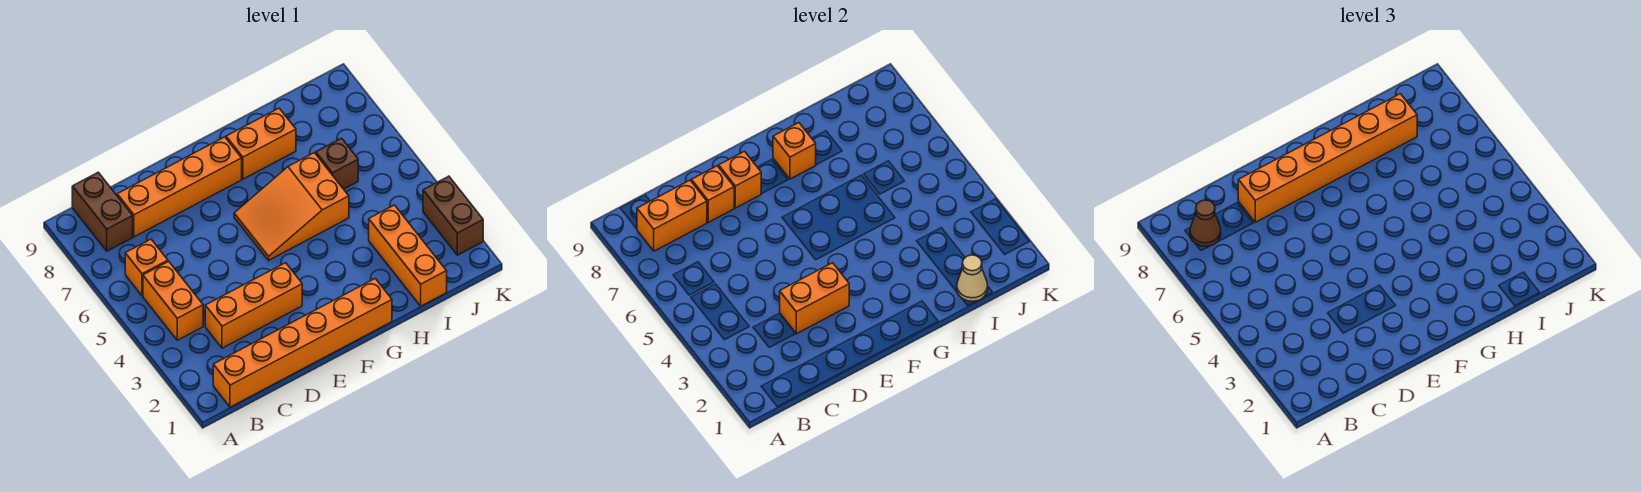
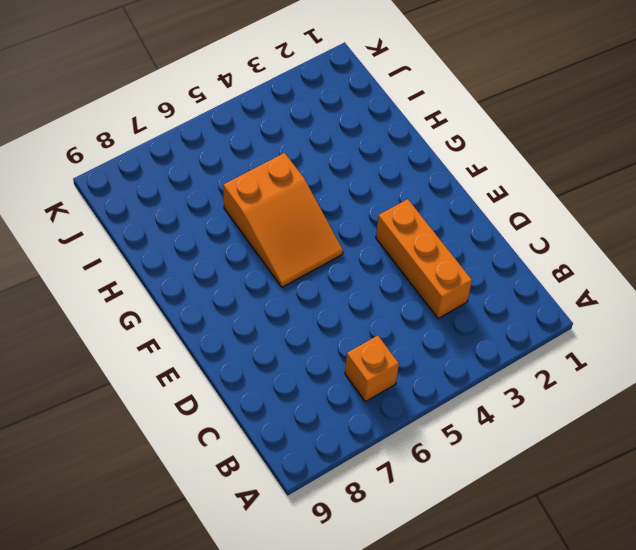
none -> orange brick B1:G1 level 1
none -> orange brick B4:B5 level 1
none -> brown brick B8:B9 level 1

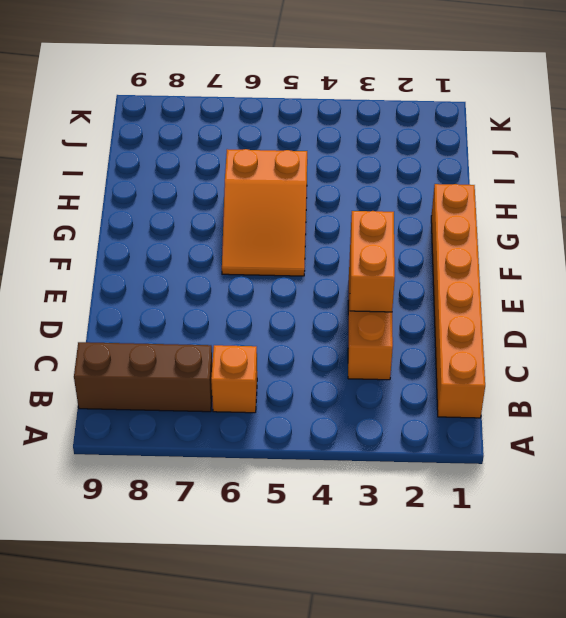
brown brick B7:B9 level 1 -> brown brick B8:B9 level 1
none -> orange brick B4:B5 level 1
none -> orange brick C8:F8 level 1
none -> orange brick G8:H8 level 1

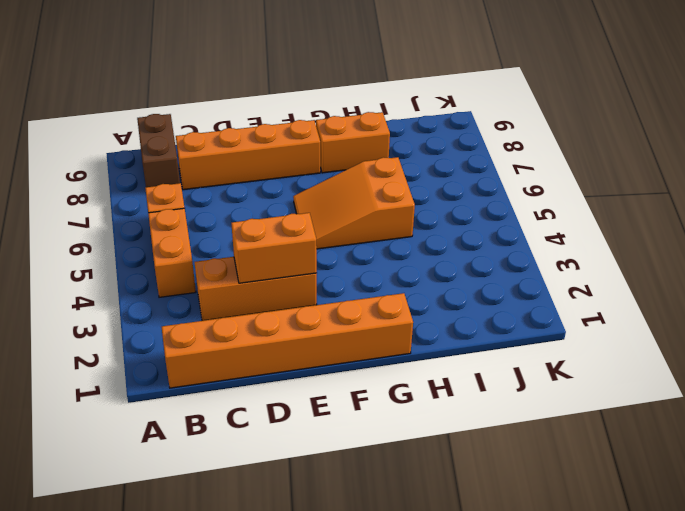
none -> orange brick I1:I3 level 1
none -> brown brick I6 level 1
none -> brown brick K2:K3 level 1

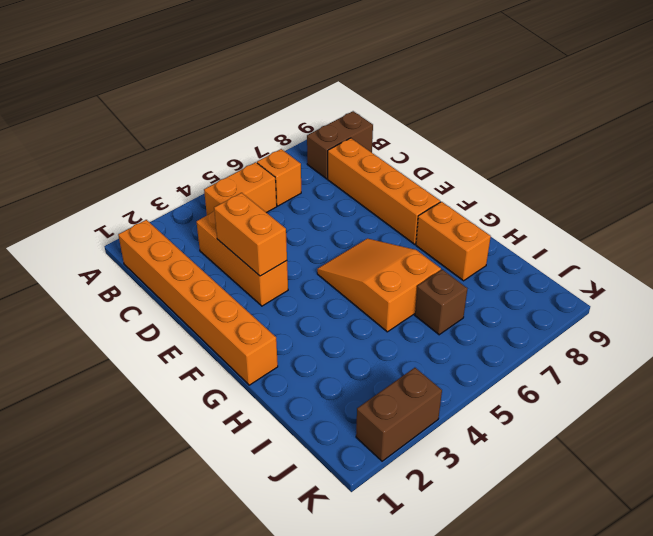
none -> orange brick I1:I3 level 1
none -> orange brick B8:C8 level 2
none -> orange brick D8 level 2

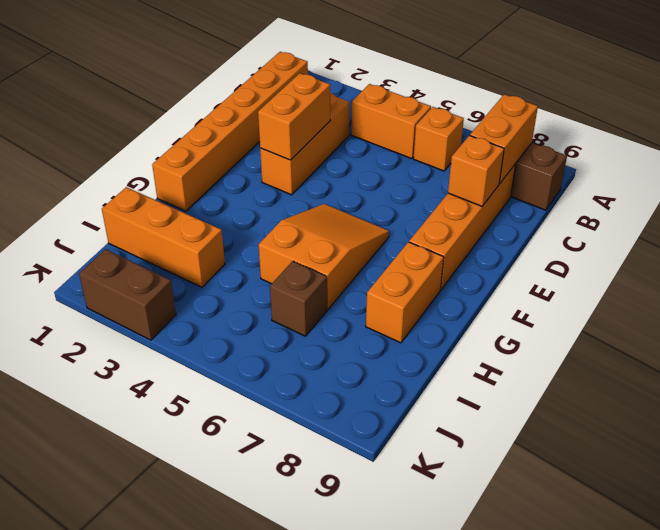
none -> orange brick E8 level 2
none -> orange brick G8 level 2
none -> tan cone I1 level 2

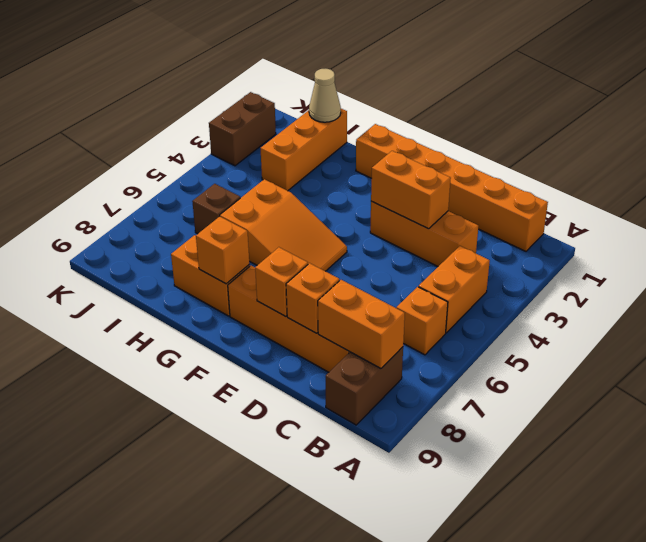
none -> brown cone B8 level 3
none -> orange brick D8:I8 level 3

